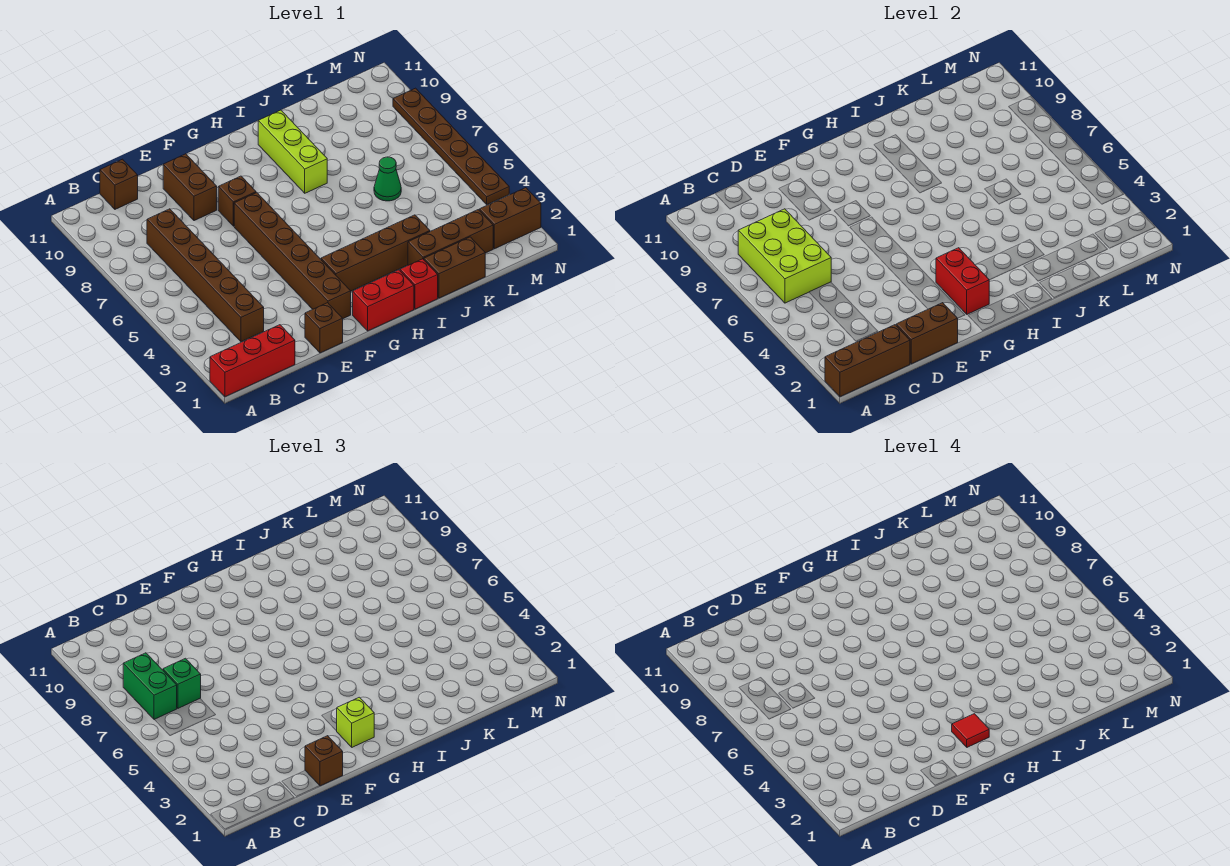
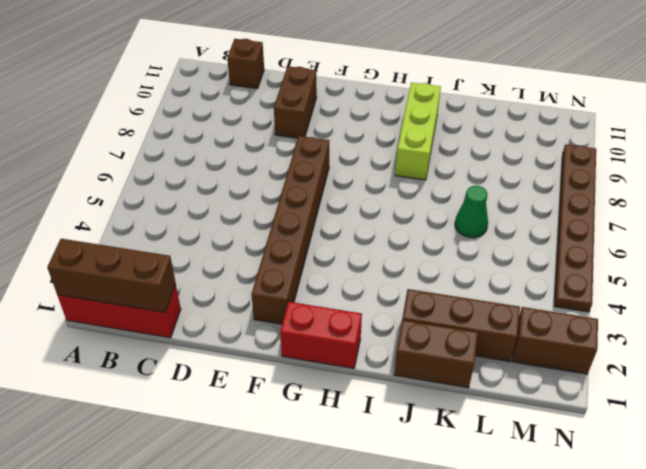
none -> brown brick C3:C8 level 1
none -> brown brick E1 level 1
none -> brown brick F8 level 1

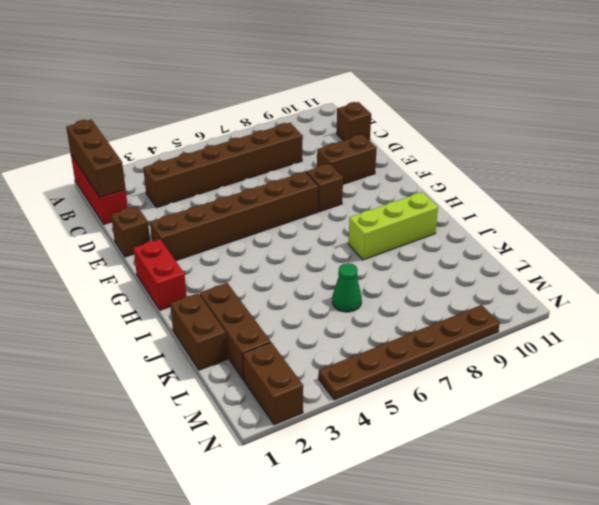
none -> brown brick G3:J3 level 1
none -> red brick I1 level 1
none -> lime brick B6:C8 level 2

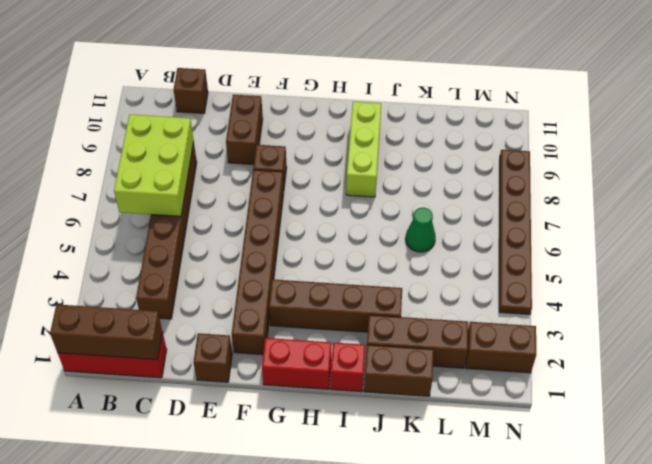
none -> brown brick D1:E1 level 2
none -> red brick G2:G3 level 2
none -> green brick B7:B8 level 3

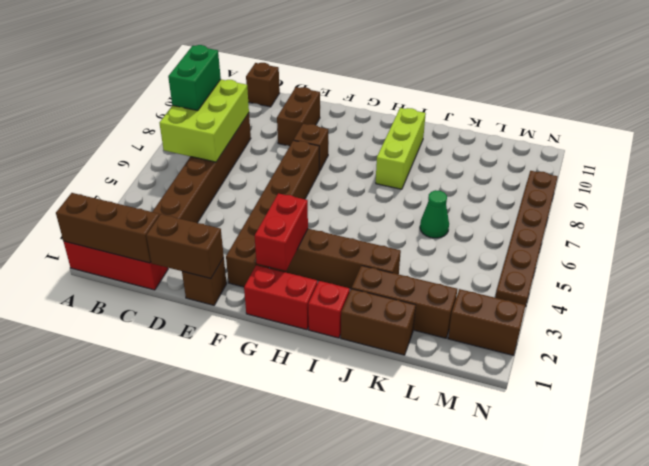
none -> green brick C7 level 3
none -> brown brick E1 level 3
none -> lime brick G2 level 3

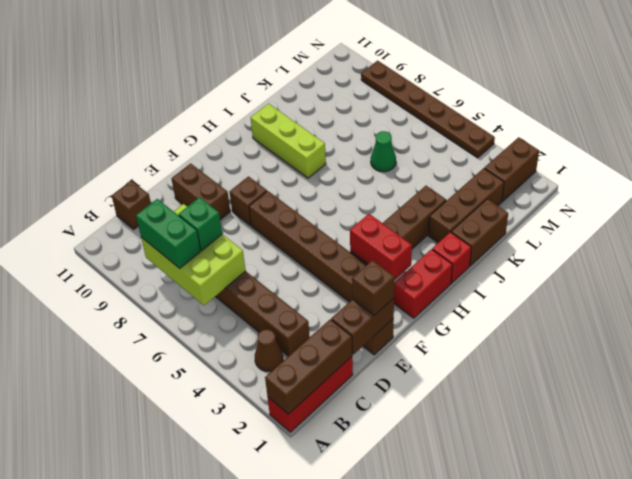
brown cone B3 level 1 -> none
none -> lime brick G2 level 3
none -> red tile G2 level 4

